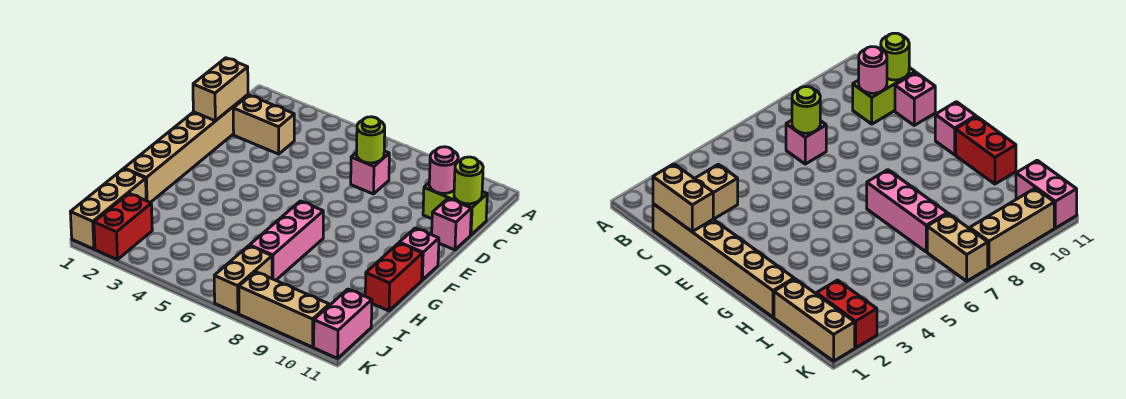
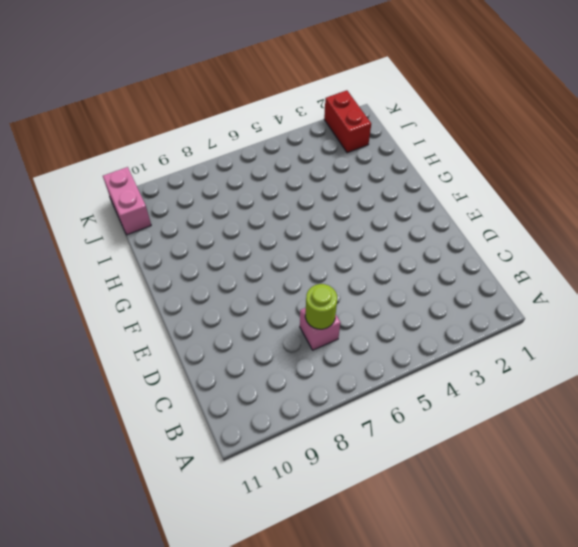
none -> tan brick C1:H1 level 1
none -> tan brick C2:C3 level 1
none -> lime brick C10:C11 level 1

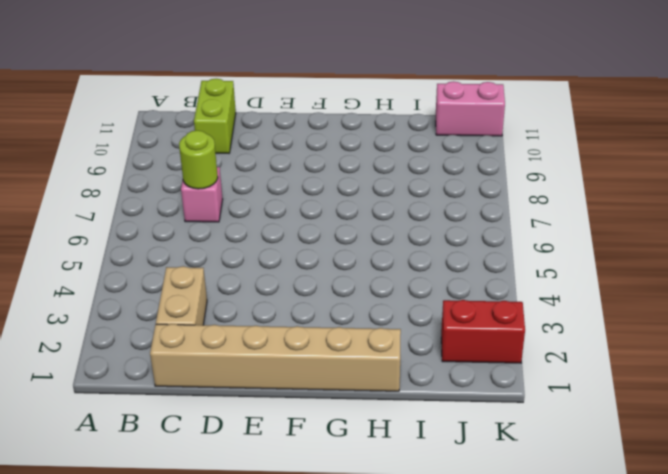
none -> pink brick D11 level 1
none -> pink brick F11 level 1
none -> pink brick G7:I7 level 1

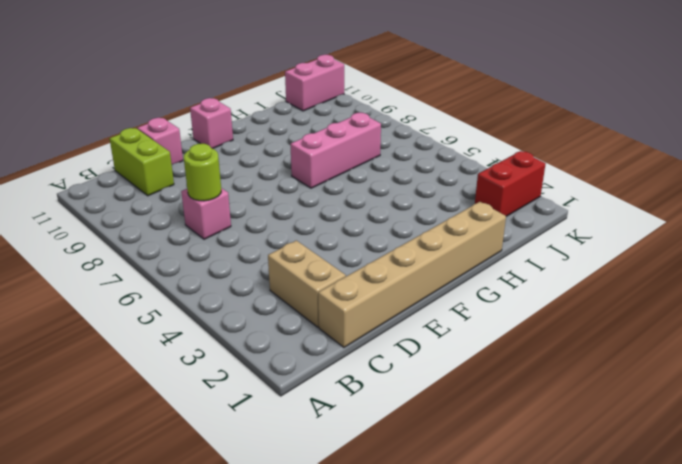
none -> red brick G11:H11 level 1
none -> tan brick I1:K1 level 1
none -> tan brick J7:K7 level 1

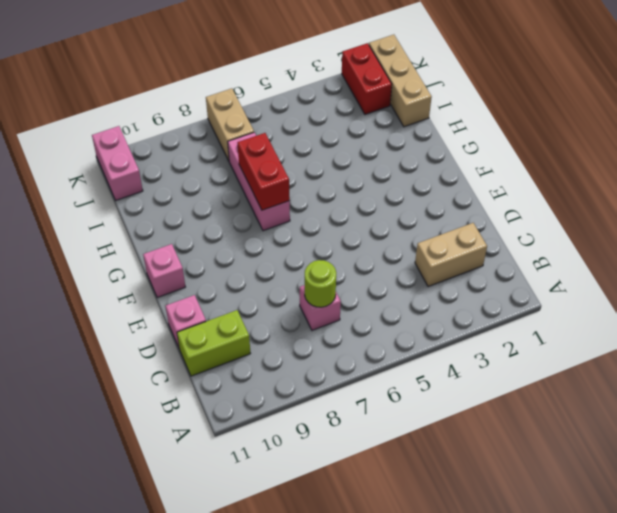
red brick G7:H7 level 2 -> red brick G11:H11 level 1
none -> tan brick C1:H1 level 1
none -> tan brick K8:K10 level 1
none -> tan brick C1:D1 level 2

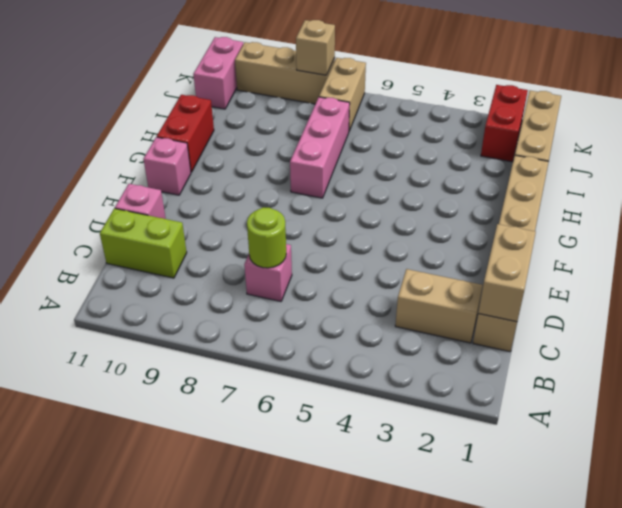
tan brick K8 level 2 -> none
none -> pink round brick C10 level 2
none -> lime round brick C11 level 2

